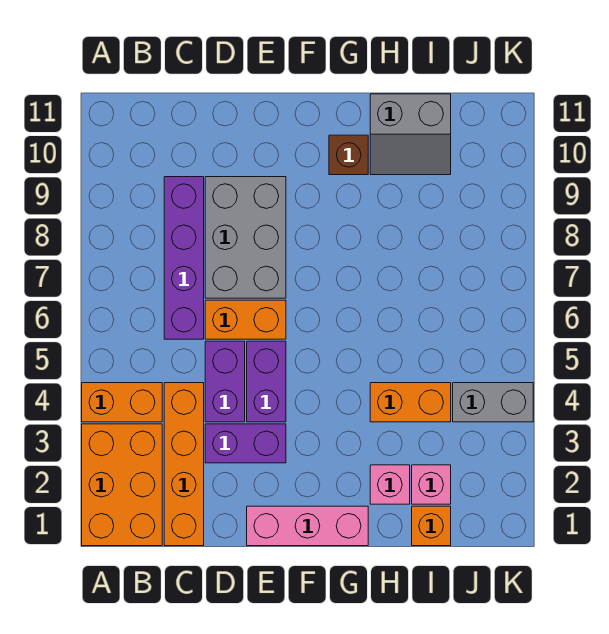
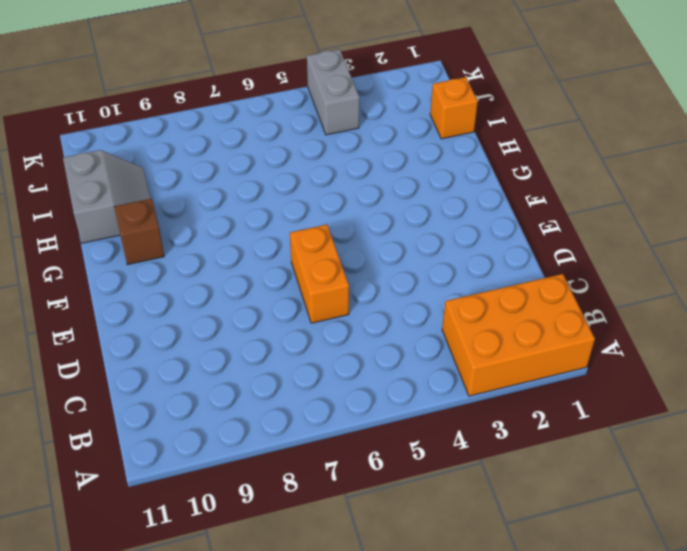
none -> orange brick A4:B4 level 1
none -> orange brick C1:C4 level 1
none -> purple brick C6:C9 level 1

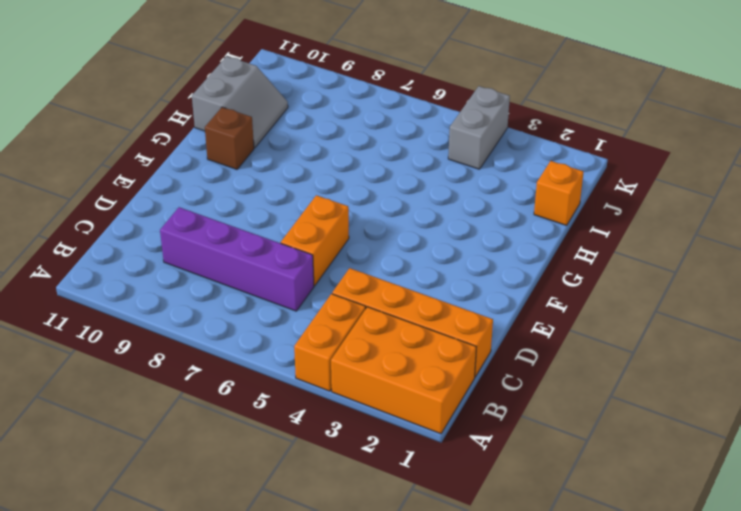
none -> purple brick D3:E3 level 1
none -> purple brick D4:D5 level 1
none -> grey brick D7:E9 level 1

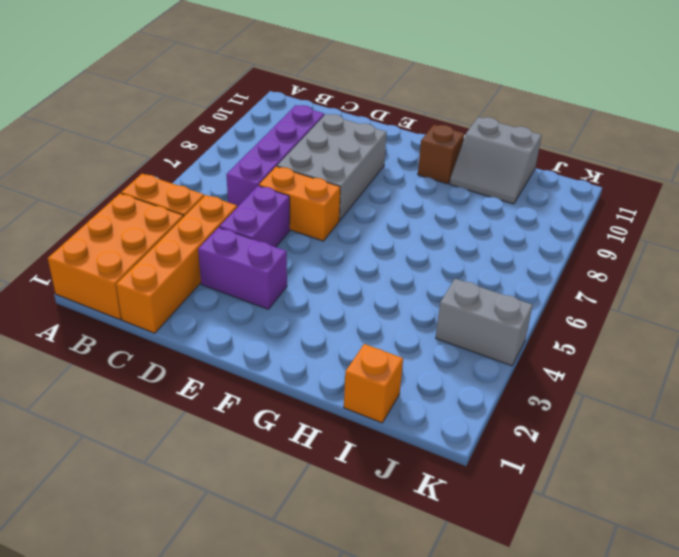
none -> pink brick E1:G1 level 1
none -> purple brick E4:E5 level 1
none -> pink brick H2 level 1

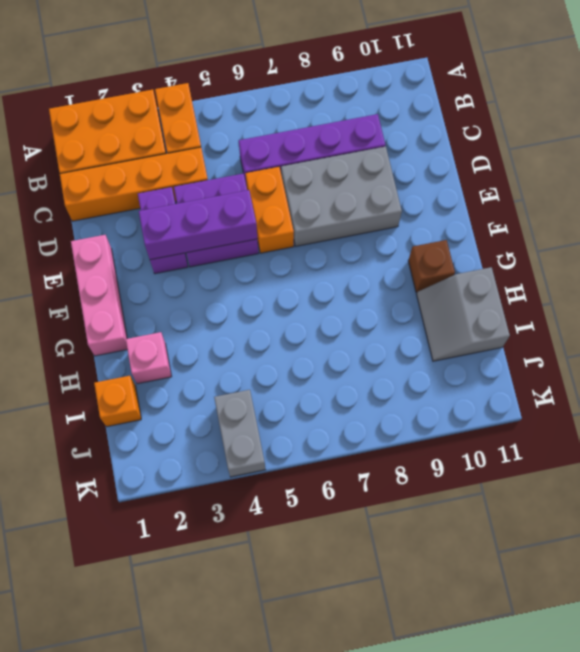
purple brick E3:E5 level 2 -> none
none -> orange brick H4:I4 level 1
none -> pink brick I2 level 1

